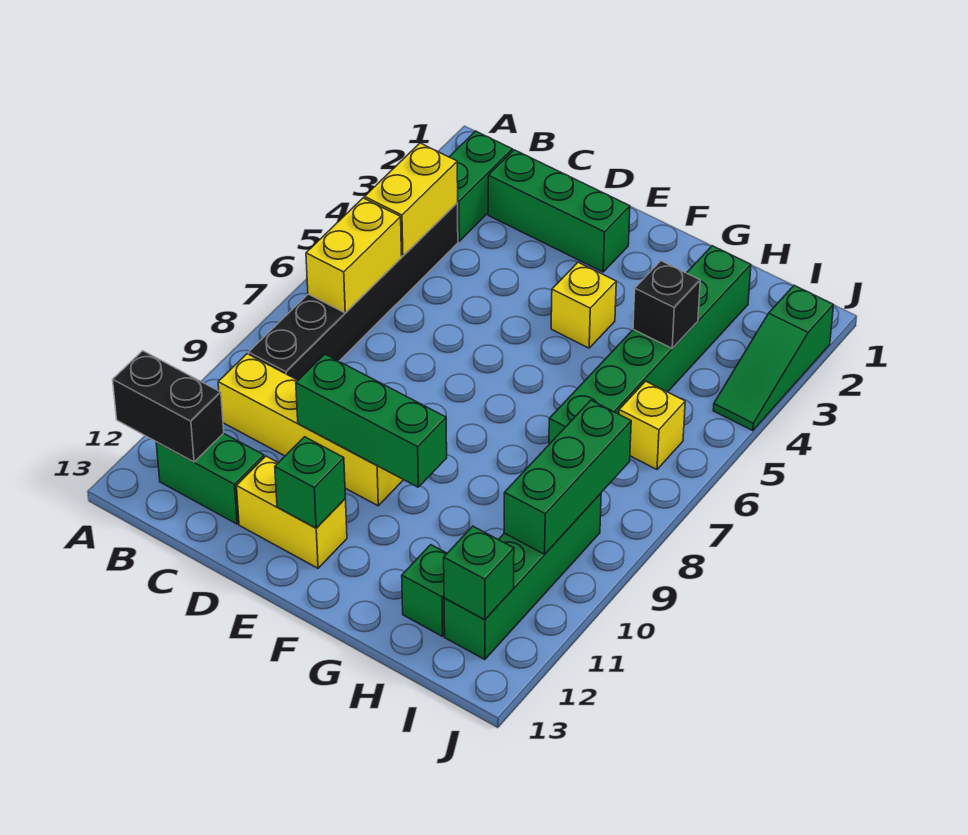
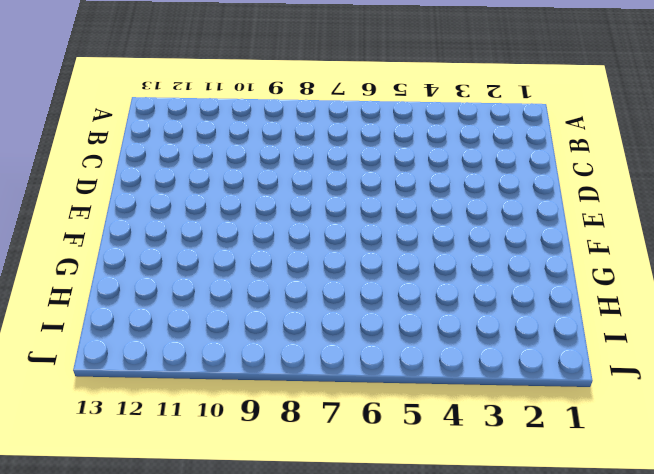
none -> green brick B2:B3 level 1
none -> black brick B4:B9 level 1
none -> yellow brick B10:E10 level 1

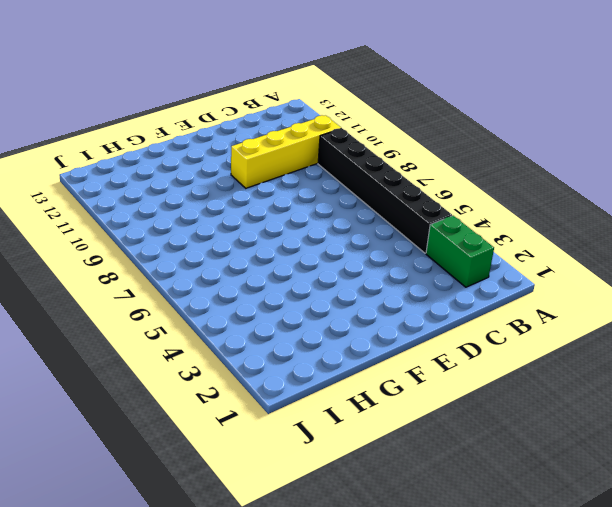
none -> green brick B12:C12 level 1
none -> green brick C2:E2 level 1
none -> yellow brick D12:E12 level 1

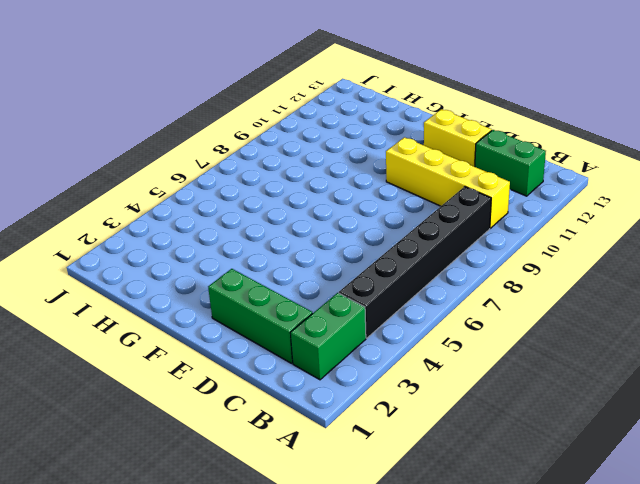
none -> yellow brick F4 level 1
none -> green brick H2:H7 level 1
none -> green brick H12 level 1

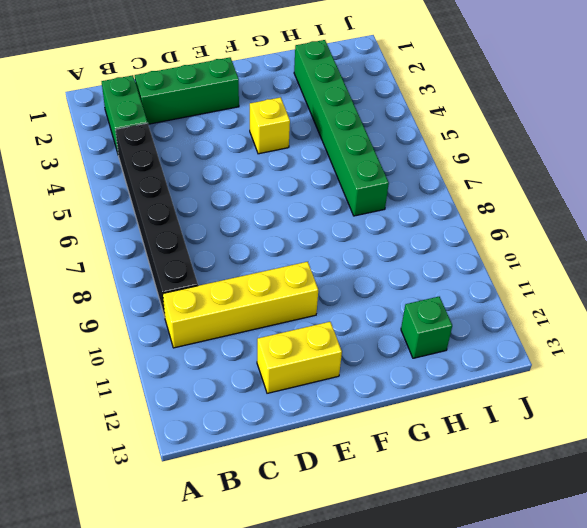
none -> green brick B12:C12 level 1
none -> yellow brick I6 level 1
none -> green brick I9:I12 level 1

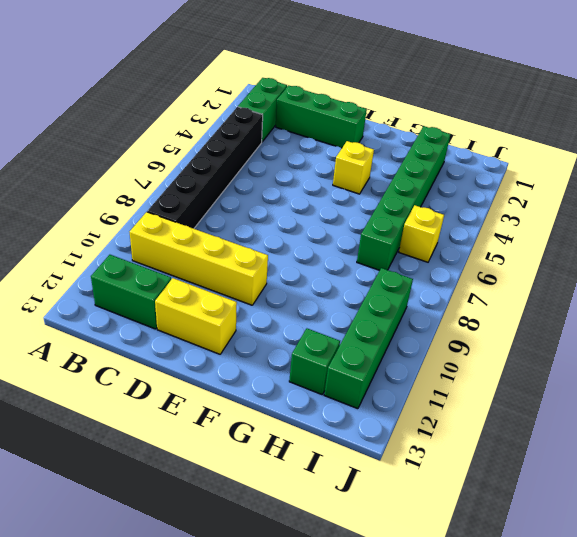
none -> green slope J2:J4 level 1 top 2
none -> black brick A12:B12 level 2
none -> yellow brick B4:B5 level 2

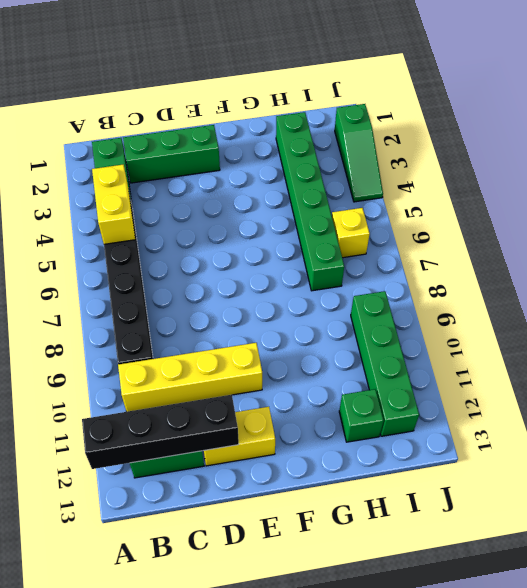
black brick A12:D12 level 2 -> black brick A12:B12 level 2
none -> yellow brick F4 level 1
none -> yellow brick B6:B7 level 2
none -> green brick D10:F10 level 2

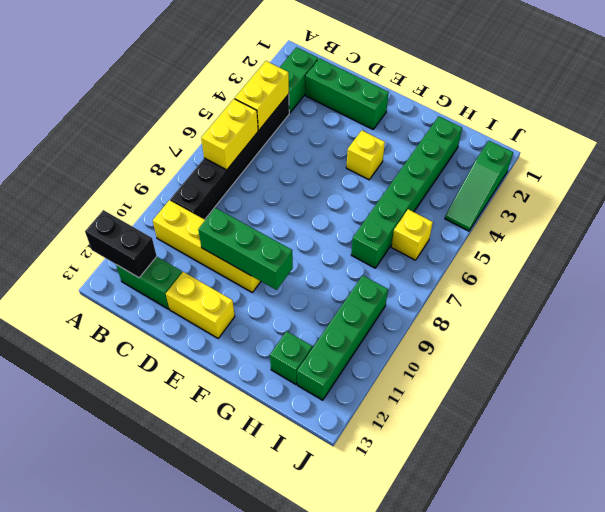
none -> green brick E12 level 2
none -> black brick H4 level 2
none -> green brick I8:I10 level 2

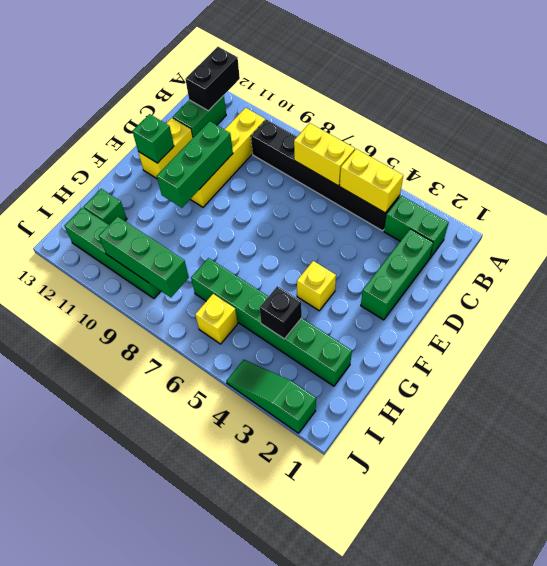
none -> green brick I12 level 2

